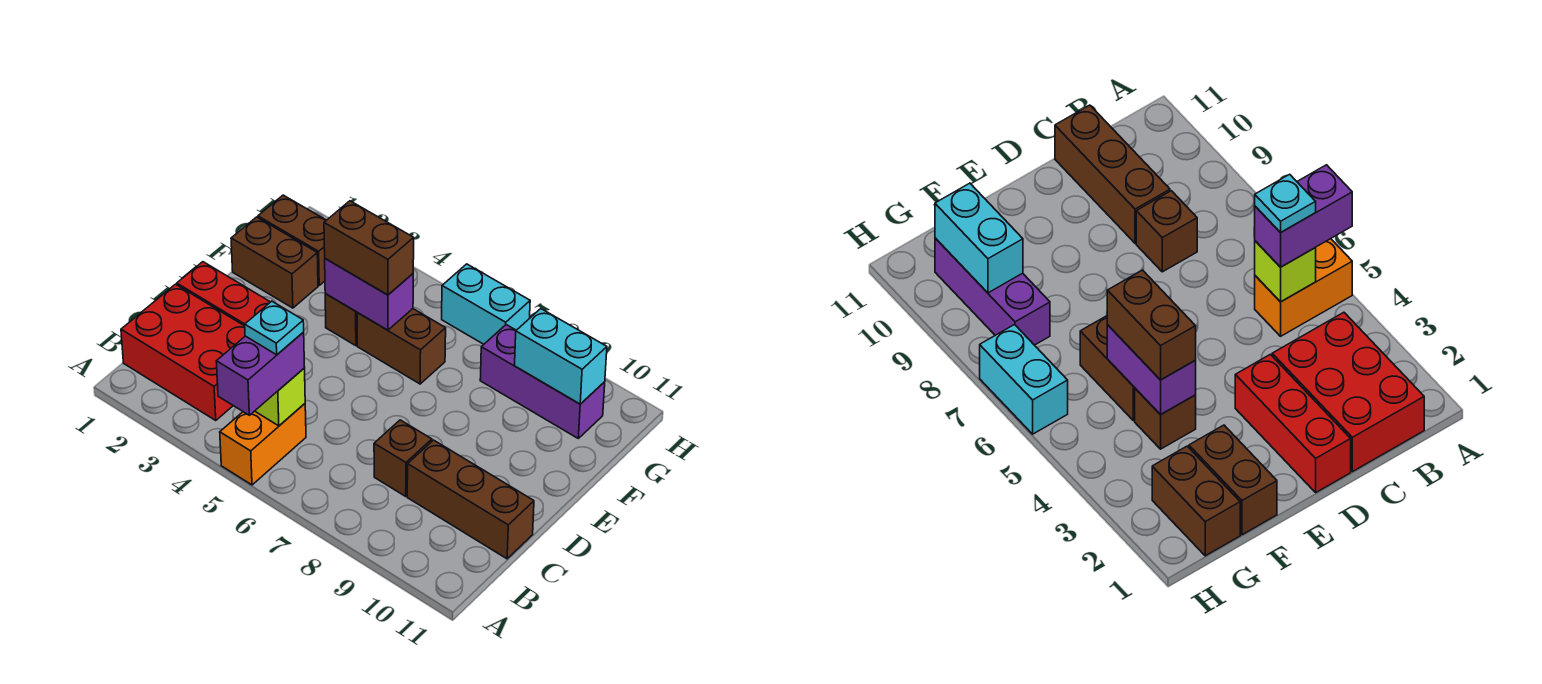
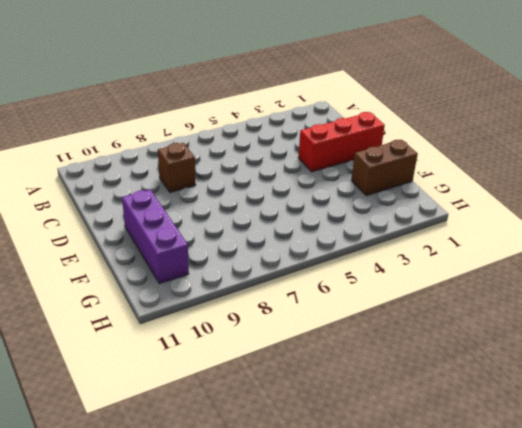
purple brick E10:G10 level 1 -> purple brick G8:G10 level 1
none -> orange brick A5:B5 level 1
none -> red brick B1:C3 level 1
none -> brown brick C9:C11 level 1

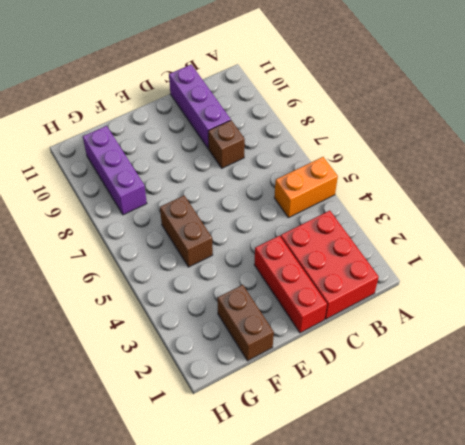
purple brick C9:C11 level 1 -> brown brick C9:C11 level 1
none -> brown brick F4 level 1
none -> brown brick G1:G2 level 1
none -> cyan brick H6:H7 level 1

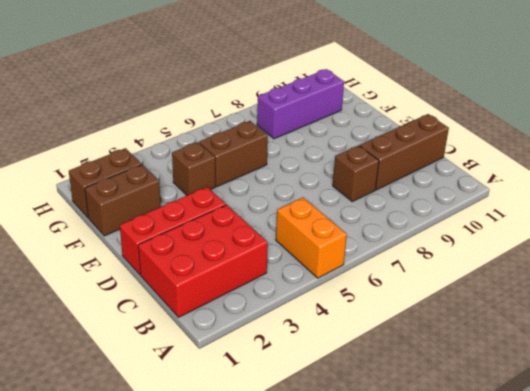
none -> cyan brick H6:H7 level 1
none -> lime brick B5 level 2
none -> purple brick F4:F5 level 2

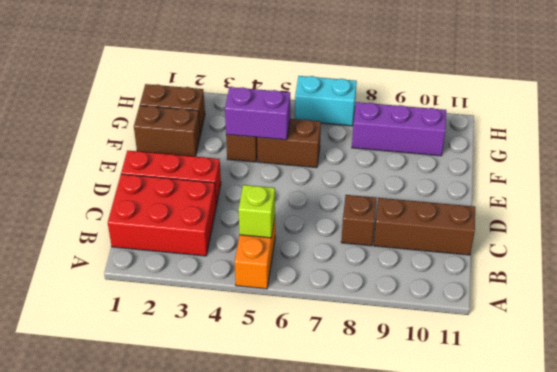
none -> cyan brick G9:G10 level 2
none -> purple brick A5:B5 level 3
none -> brown brick F4:F5 level 3

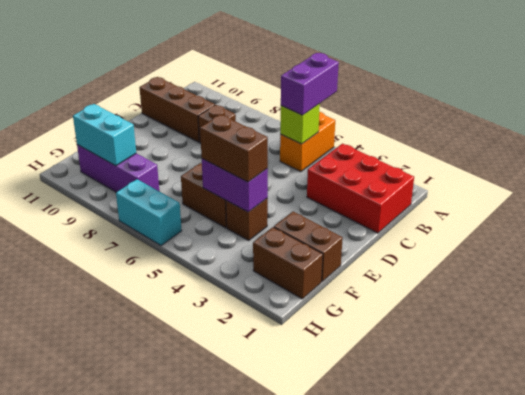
none -> red brick D1:D3 level 1
none -> cyan plate B5 level 4

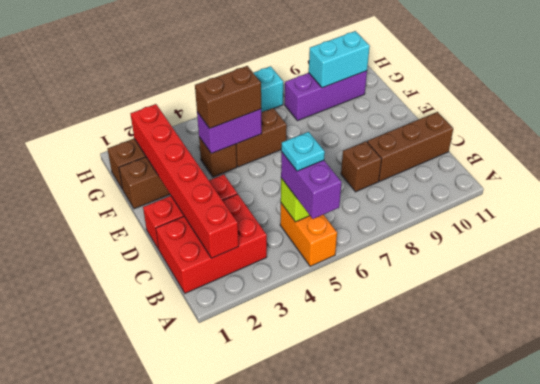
red brick B2:G2 level 2 -> none

